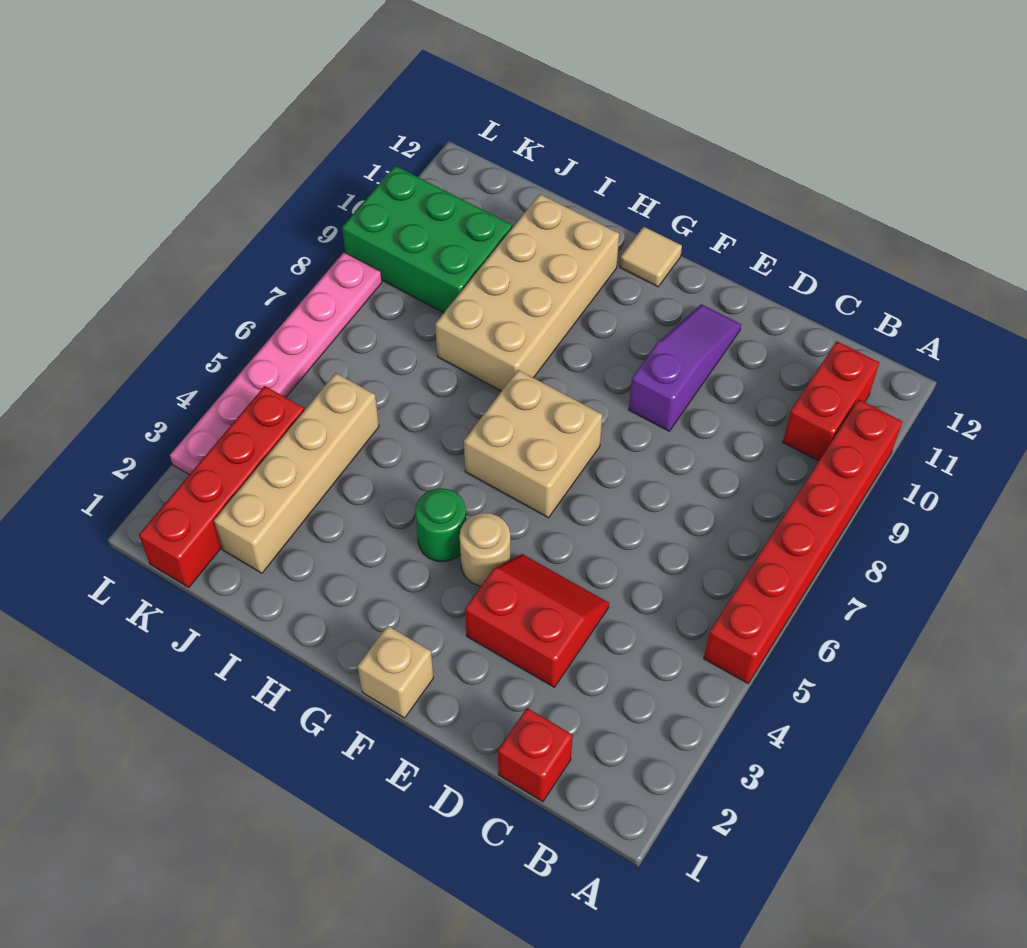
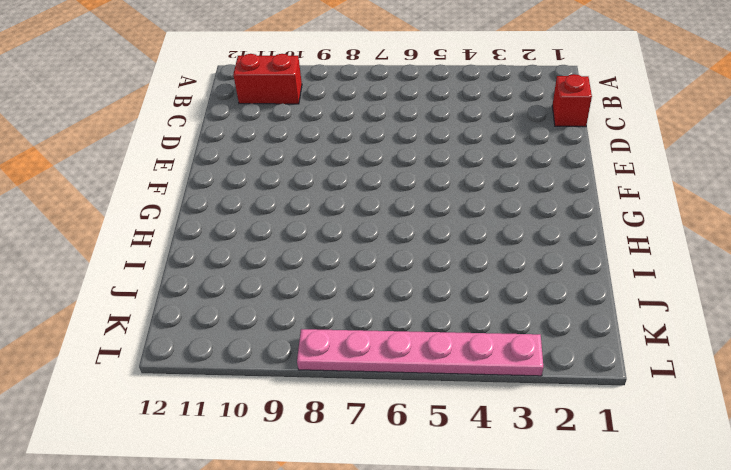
none -> red brick A5:A10 level 1
none -> red slope D3:E4 level 1 top 3
none -> purple slope E9:E11 level 1 top 9

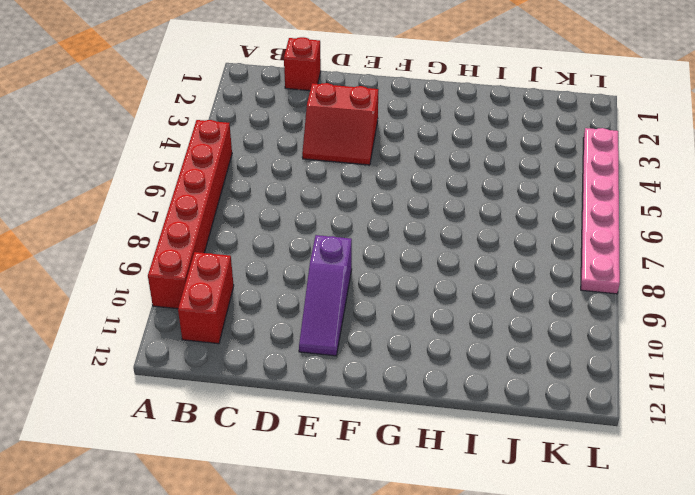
none -> tan brick F1 level 1
none -> tan round brick F4 level 1
none -> tan brick F6:G7 level 1

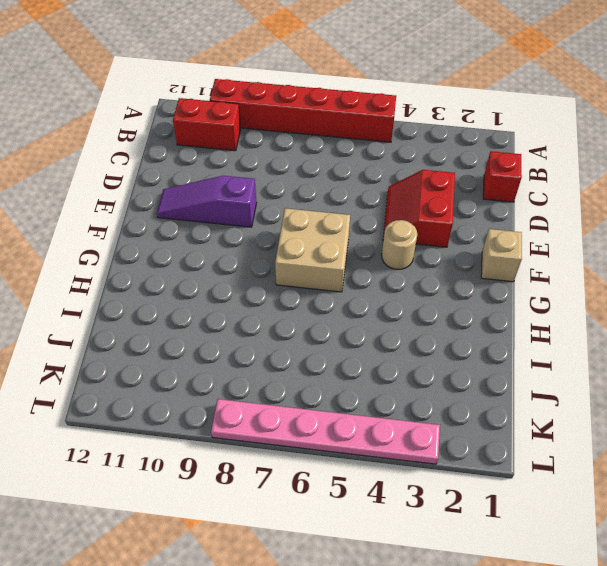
none -> green round brick G4 level 1
none -> tan tile G12 level 1
none -> tan brick H8:I11 level 1

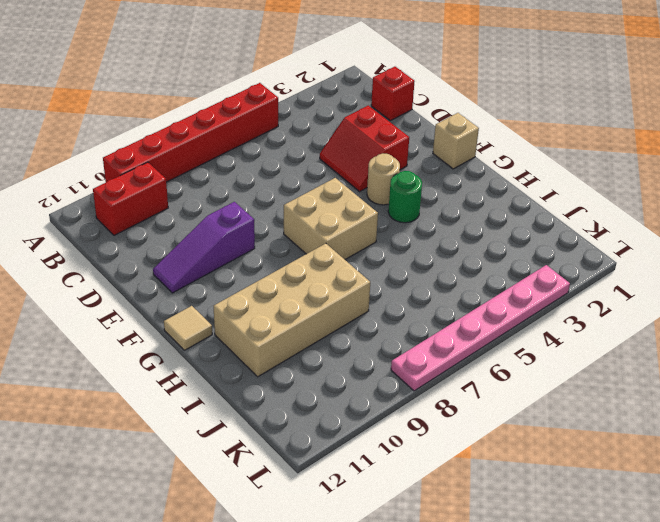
none -> tan brick J2:J5 level 1
none -> green brick J9:L10 level 1
none -> red brick K1:K4 level 1

